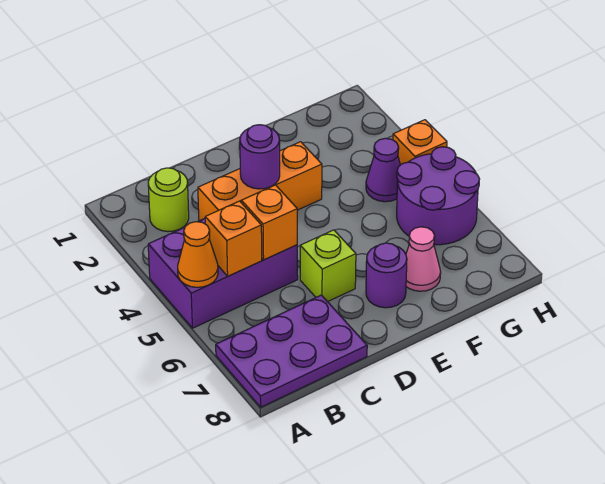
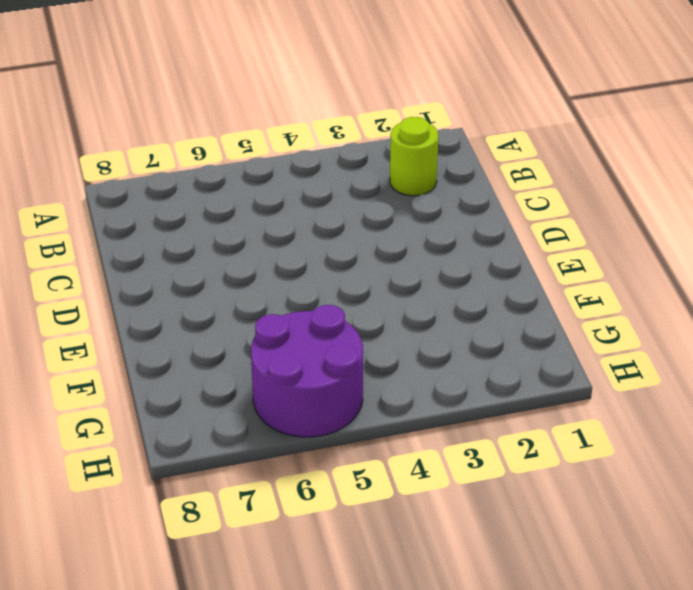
none -> purple brick A4:C5 level 1
none -> purple plate A7:C8 level 1
none -> orange brick C3:E3 level 1

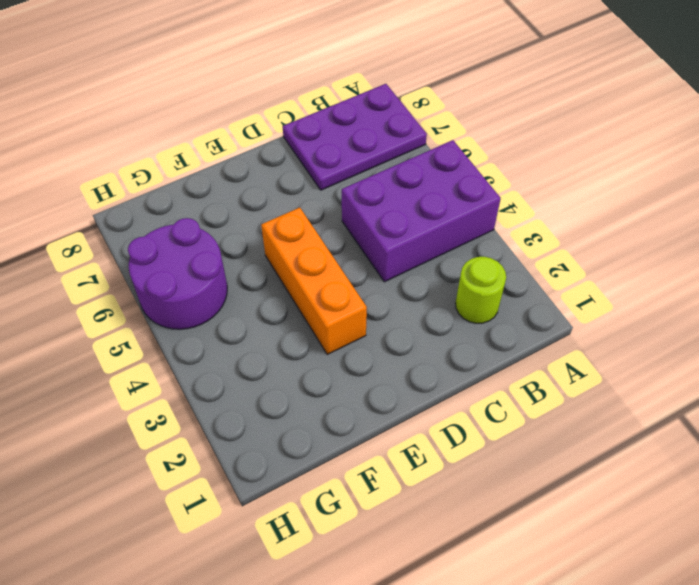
orange brick E3:E5 level 1 -> orange brick C3:E3 level 1
none -> lime brick D6 level 1
none -> purple round brick E7 level 1
none -> pink cone F7 level 1

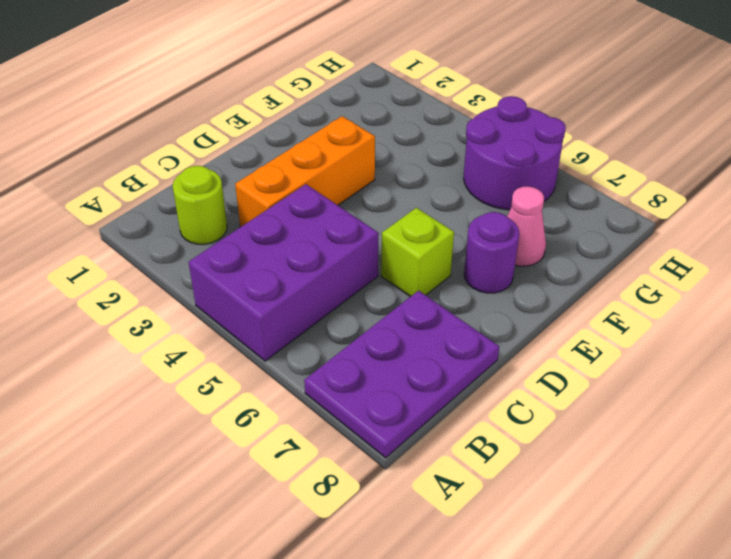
none -> purple cone G4 level 1
none -> orange brick H4 level 1
none -> orange cone A5 level 2

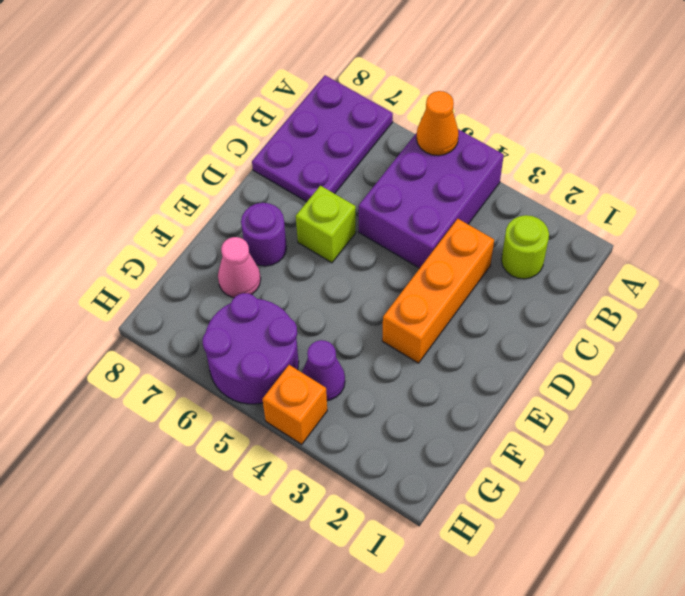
none -> orange brick B5 level 2
none -> orange brick C5 level 2
none -> purple round brick D3 level 2

